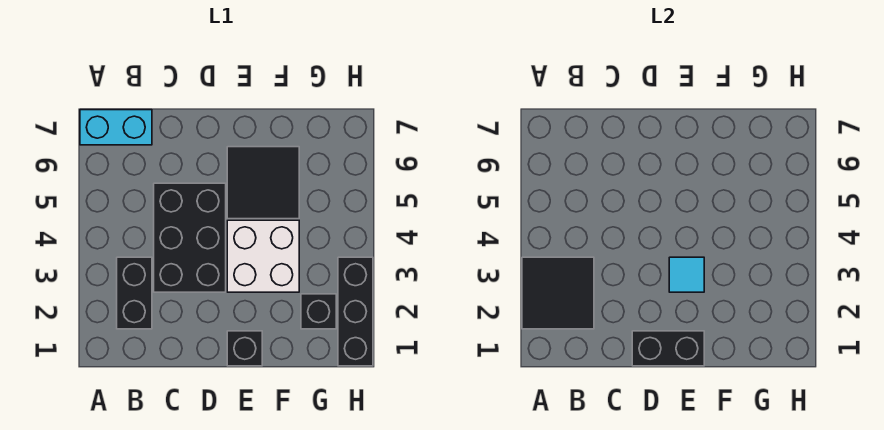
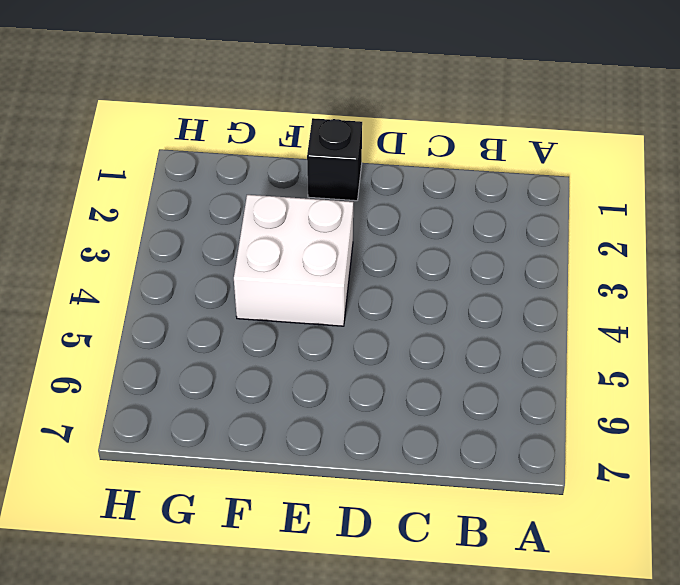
none -> cyan brick A7:B7 level 1
none -> black brick B2:B3 level 1

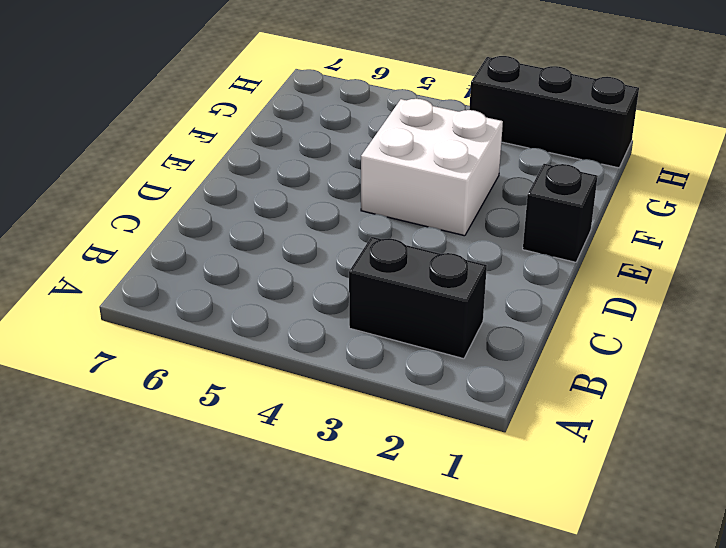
none -> cyan brick A7:B7 level 1
none -> black brick C3:D5 level 1

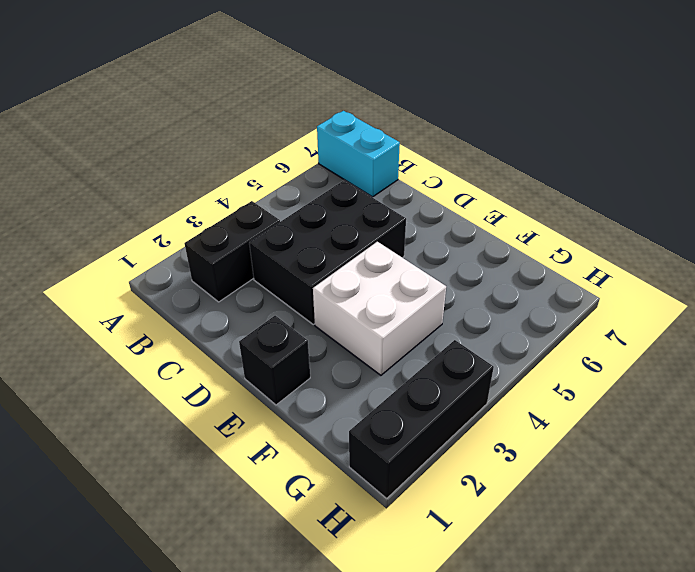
none -> black tile E5:F6 level 1
none -> black brick G2 level 1

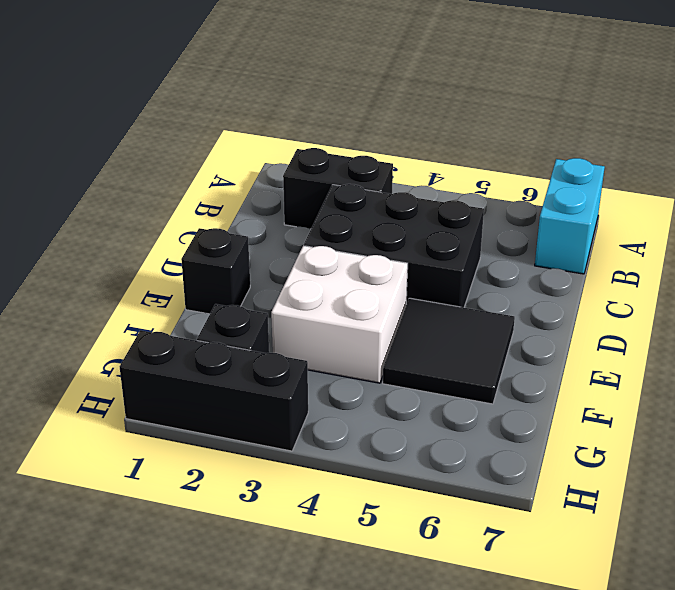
none -> black tile A2:B3 level 2
none -> black brick D1:E1 level 2

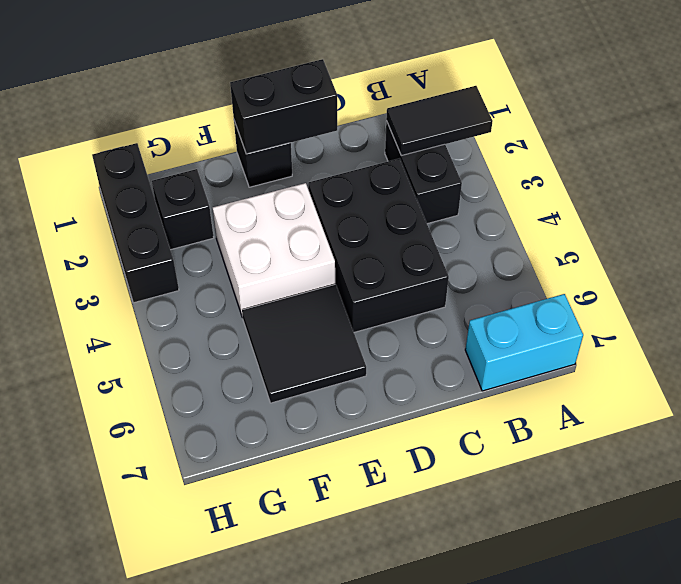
black tile A2:B2 level 2 -> black tile A2:B3 level 2
none -> cyan tile E3 level 2

